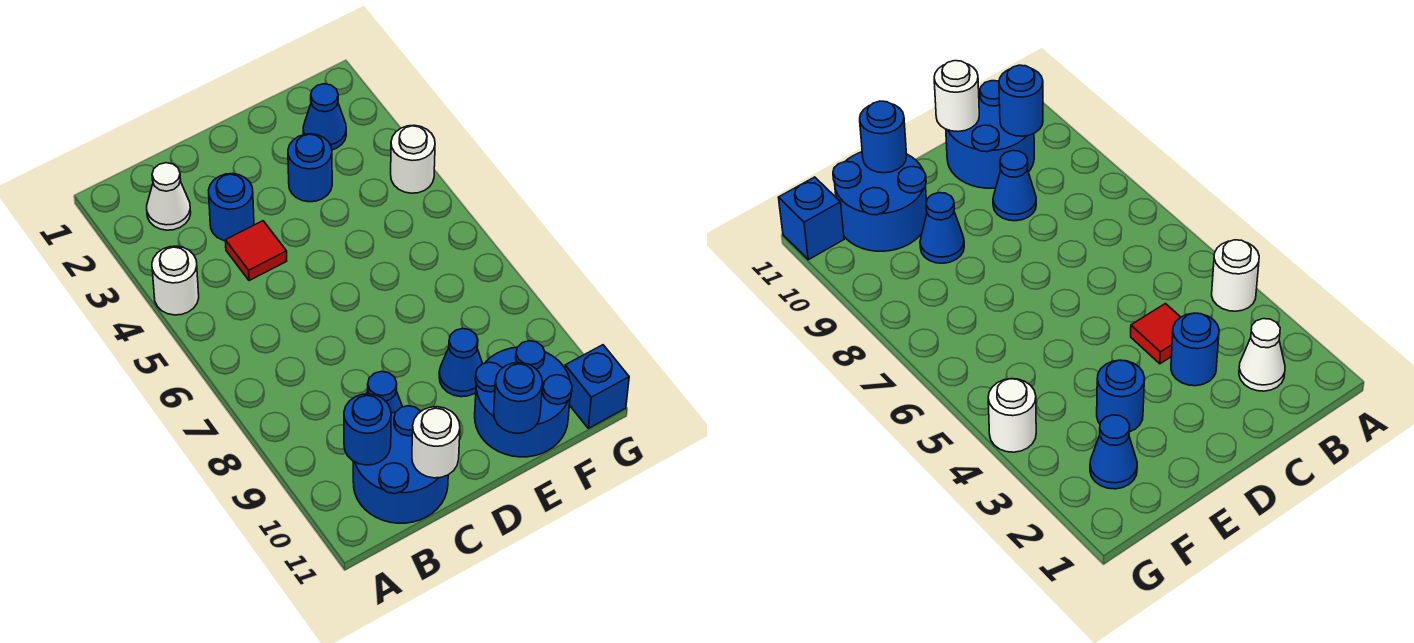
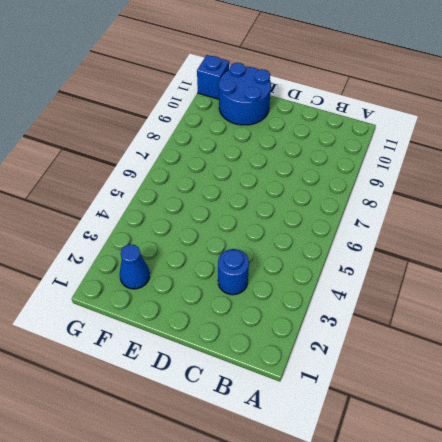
none -> white round brick A4 level 1
none -> white cone B2 level 1
none -> blue round brick B10:C11 level 1

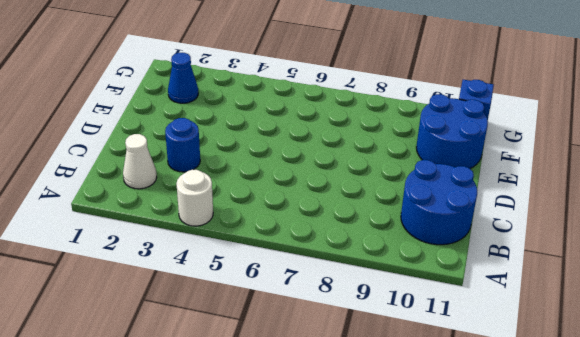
none -> red tile C4 level 1
none -> blue cone C9 level 1
none -> blue round brick E3 level 1

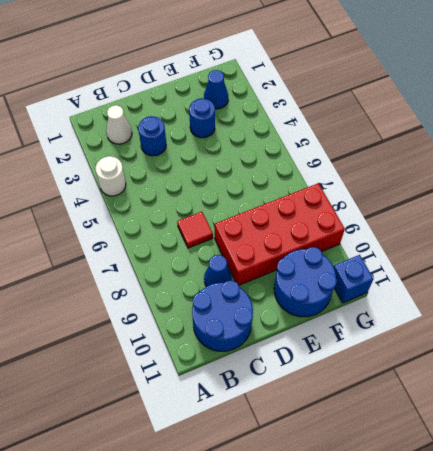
red tile C7 level 1 -> red tile C4 level 1
red brick D8:G9 level 1 -> blue cone E9 level 1
none -> white round brick G4 level 1
none -> blue round brick B10 level 2
none -> white round brick C11 level 2

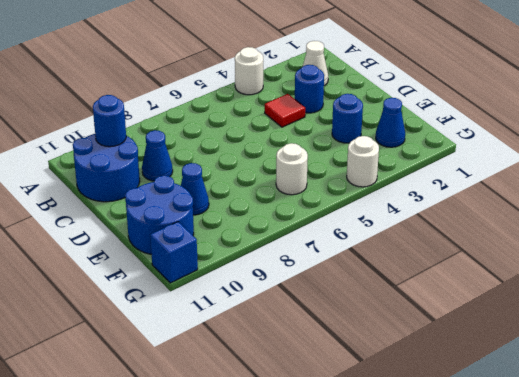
white round brick F6 level 1 -> white round brick C11 level 2
none -> blue round brick E11 level 2

